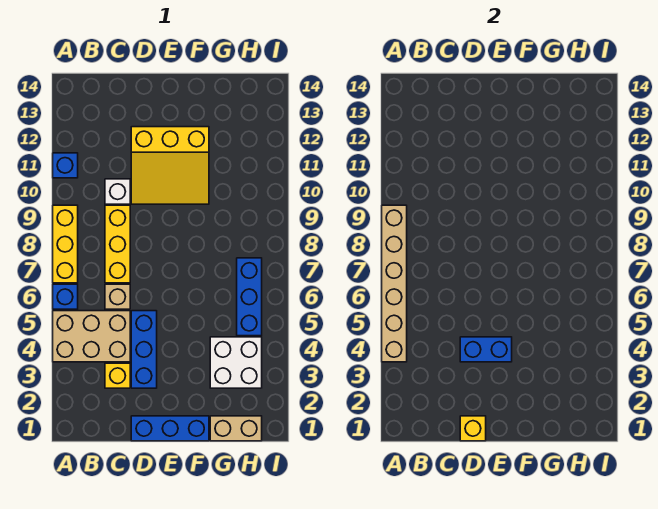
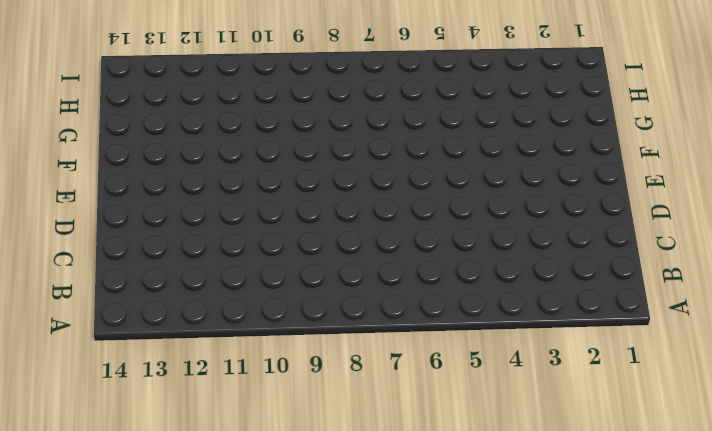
none -> tan brick A4:C5 level 1
none -> blue brick A6 level 1
none -> yellow brick A7:A9 level 1

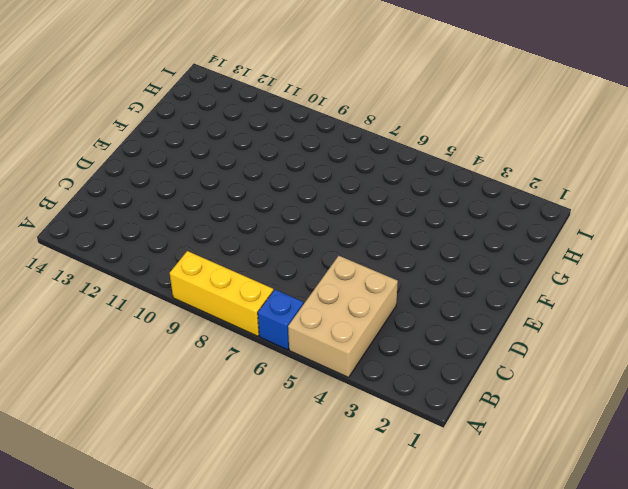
none -> blue brick A11 level 1
none -> yellow brick C3 level 1
none -> tan brick C6 level 1

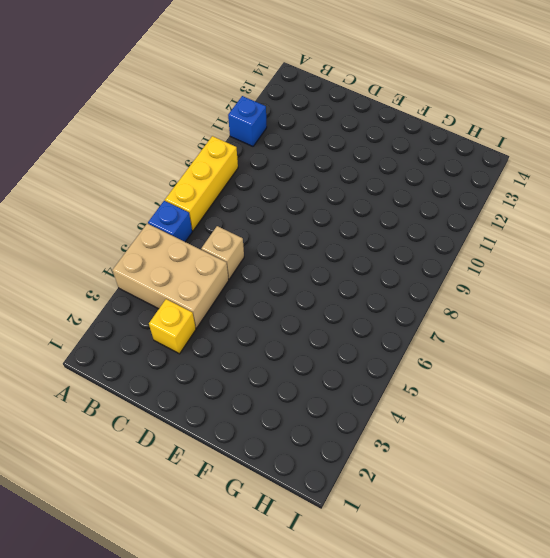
none -> yellow brick C7:C9 level 1
none -> white brick C10 level 1
none -> blue brick D1:F1 level 1

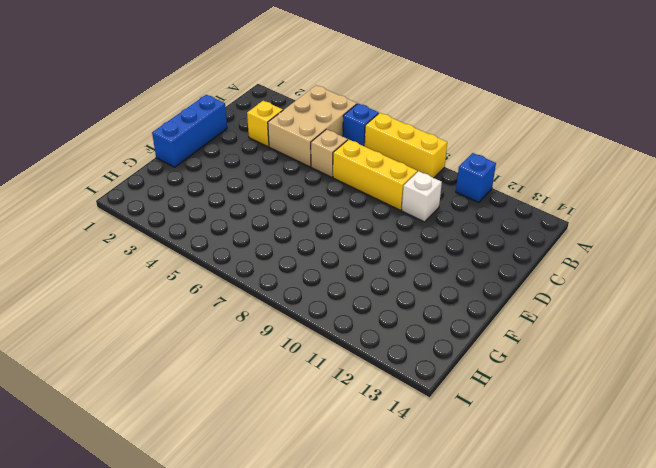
none -> blue brick D3:D5 level 1
none -> yellow slope D10:F12 level 1 top 12
none -> tan brick G1:H1 level 1

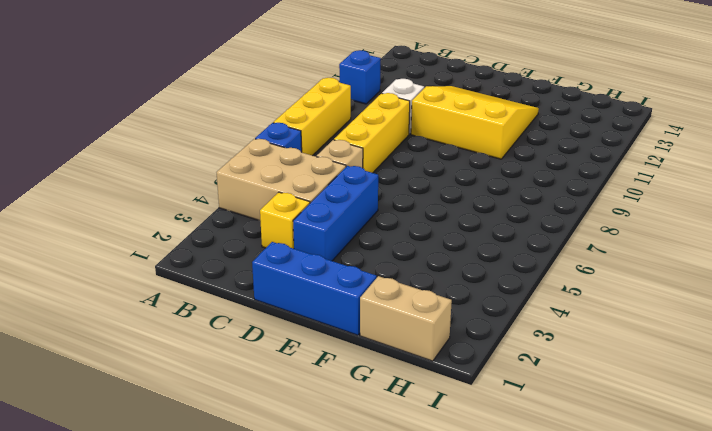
yellow slope D10:F12 level 1 top 10 -> yellow slope D10:F12 level 1 top 12
none -> white brick G3:H4 level 1
none -> blue brick H5:H7 level 1
none -> tan brick A4:A9 level 2

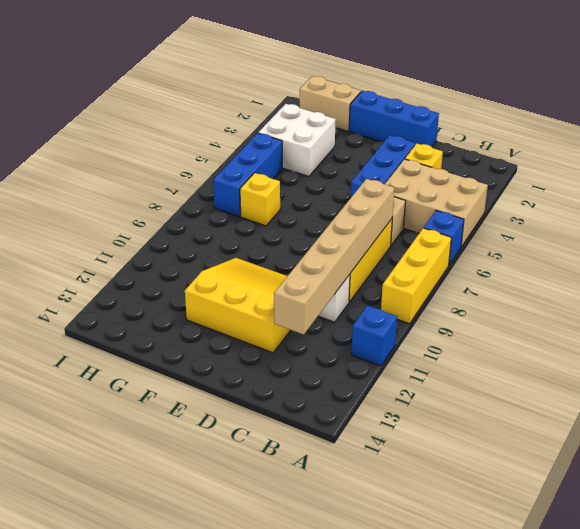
tan brick C7:C12 level 2 -> tan brick A4:A9 level 2
yellow brick G7 level 1 -> yellow brick D1 level 2
none -> blue brick D4:E4 level 2

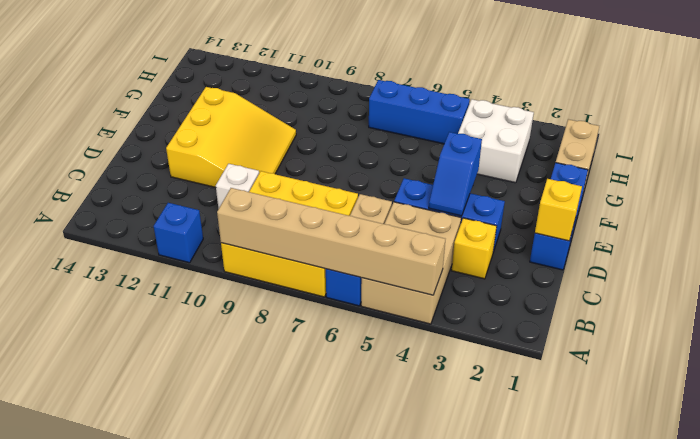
blue slope D4:E4 level 2 top E -> blue brick D4:E4 level 2

